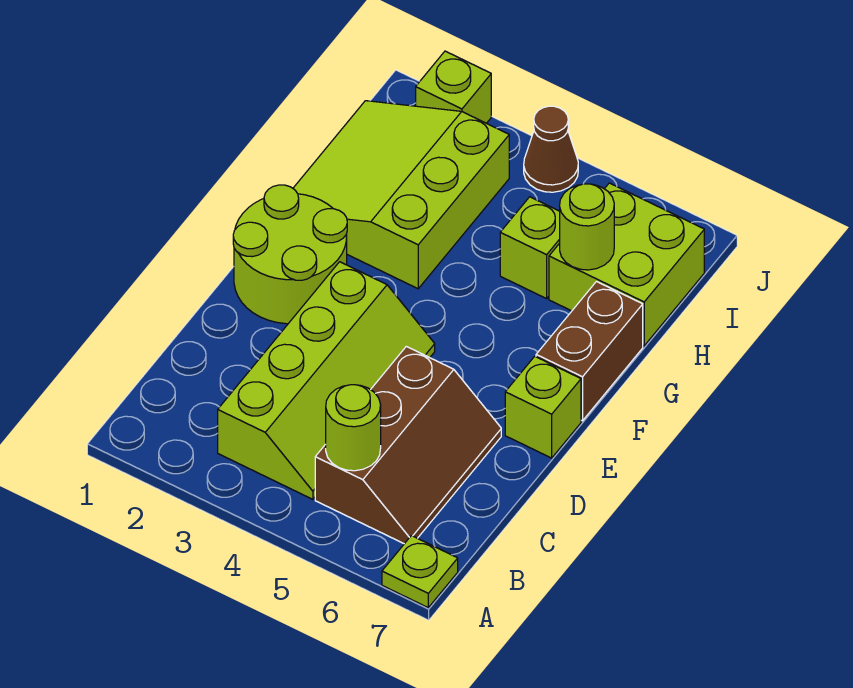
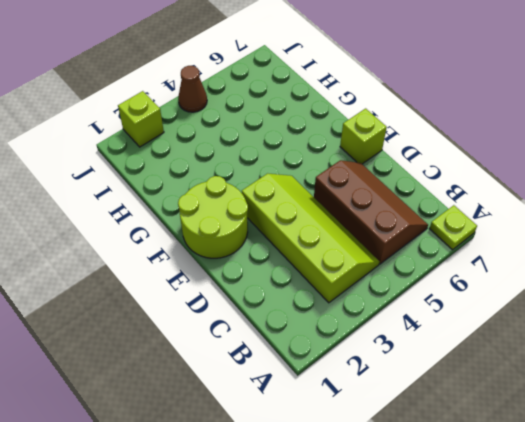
none -> brown brick F7:G7 level 1
none -> lime slope G1:I3 level 1 top 3
none -> lime brick H5 level 1

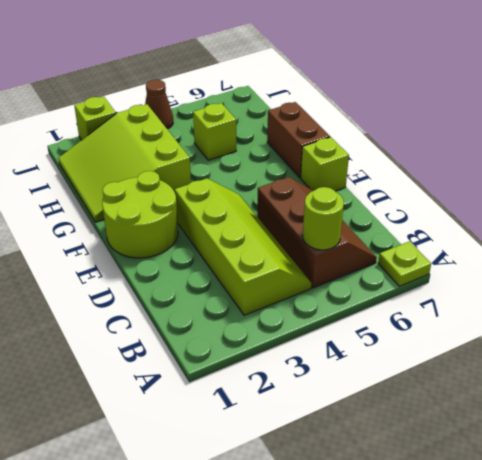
none -> lime brick H6:I7 level 1
none -> lime round brick H6 level 2

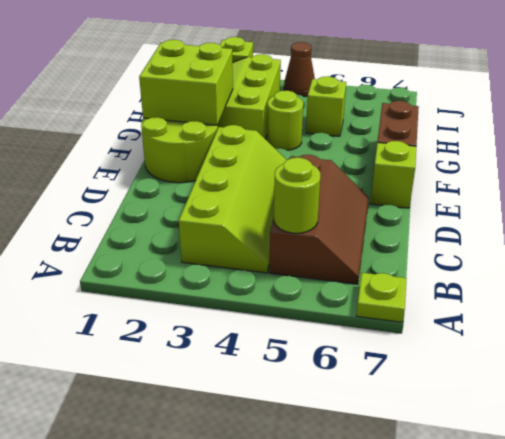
lime brick F1:G2 level 2 -> lime brick H6:I7 level 1
lime round brick G4 level 1 -> lime round brick H6 level 2

